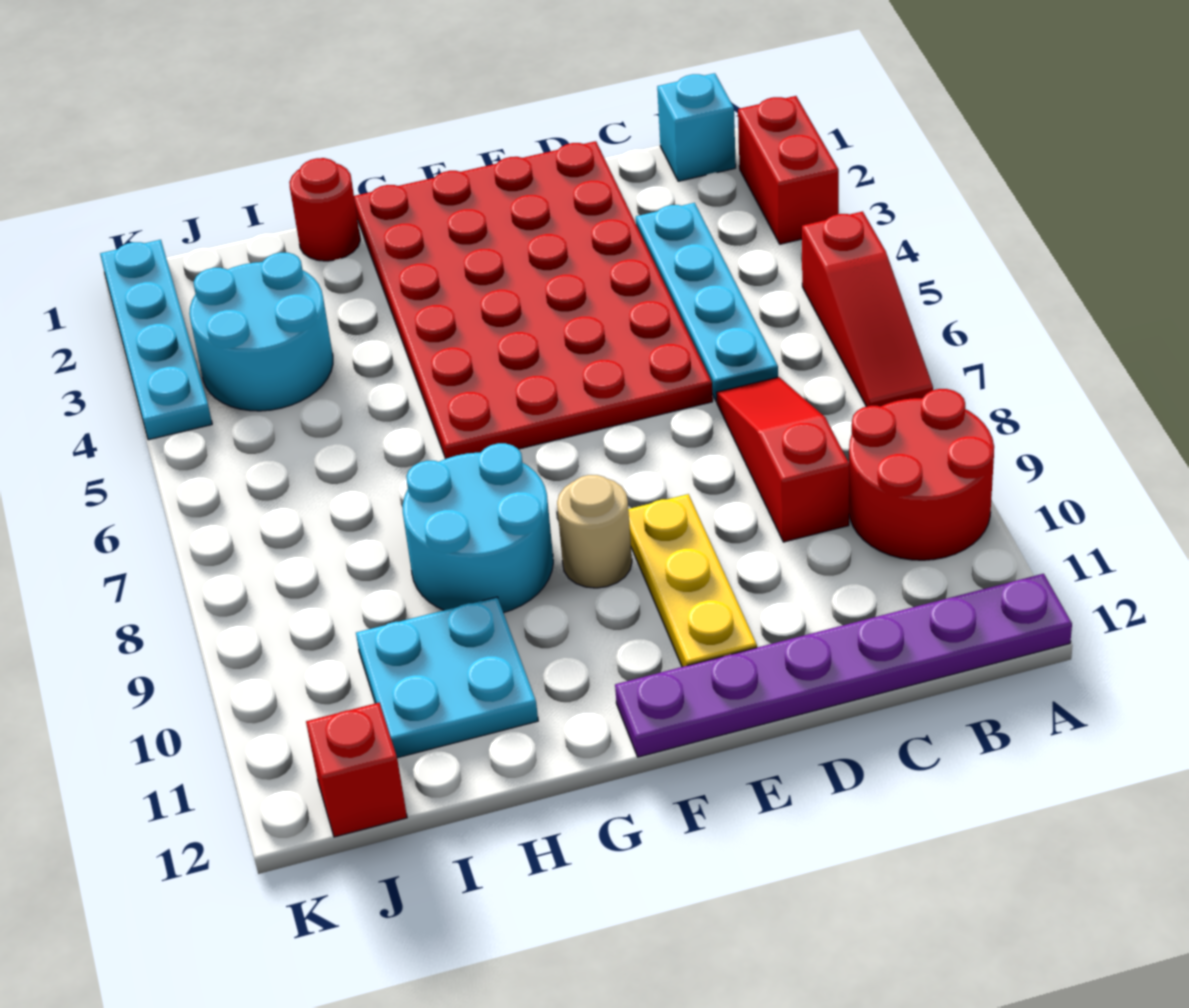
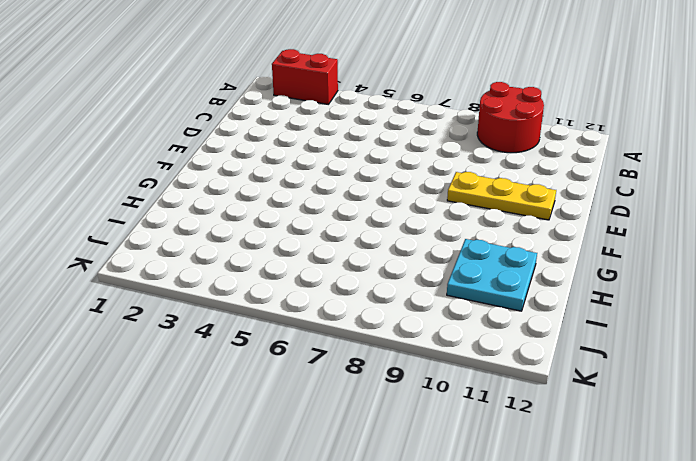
none -> red slope A5:A7 level 1 top 5
none -> purple plate A12:F12 level 1
none -> cyan brick B1 level 1

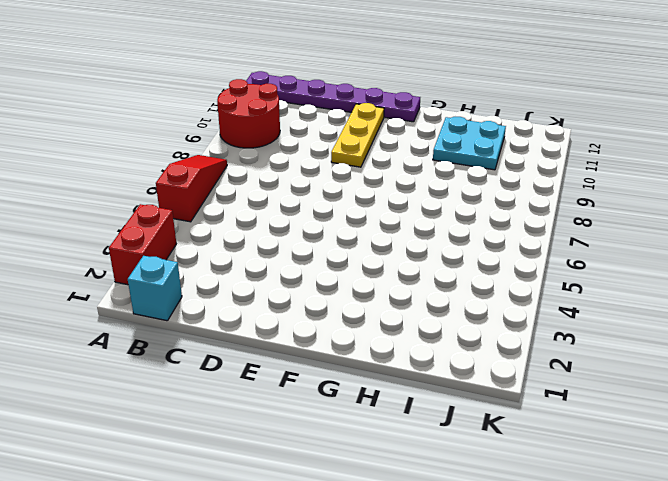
none -> cyan plate C3:C6 level 1
none -> red slope C7:C9 level 1 top 9
none -> red plate D1:G6 level 1

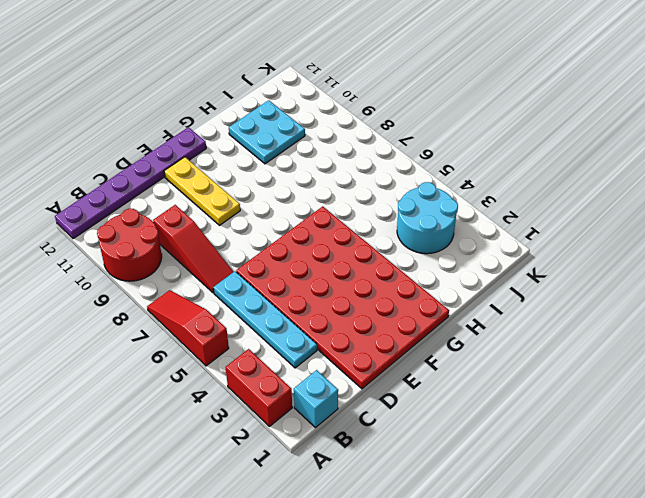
none -> tan round brick F9 level 1
none -> cyan round brick G8:H9 level 1
none -> red round brick H1 level 1

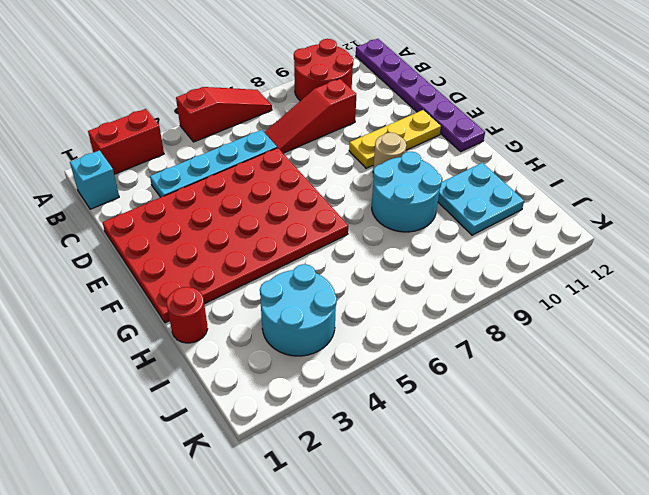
none -> red brick J12 level 1
none -> cyan plate K1:K4 level 1

